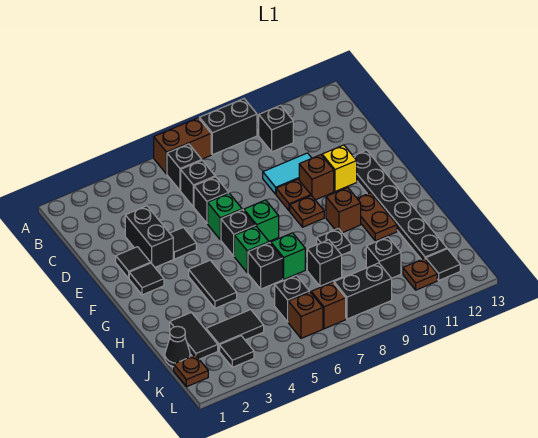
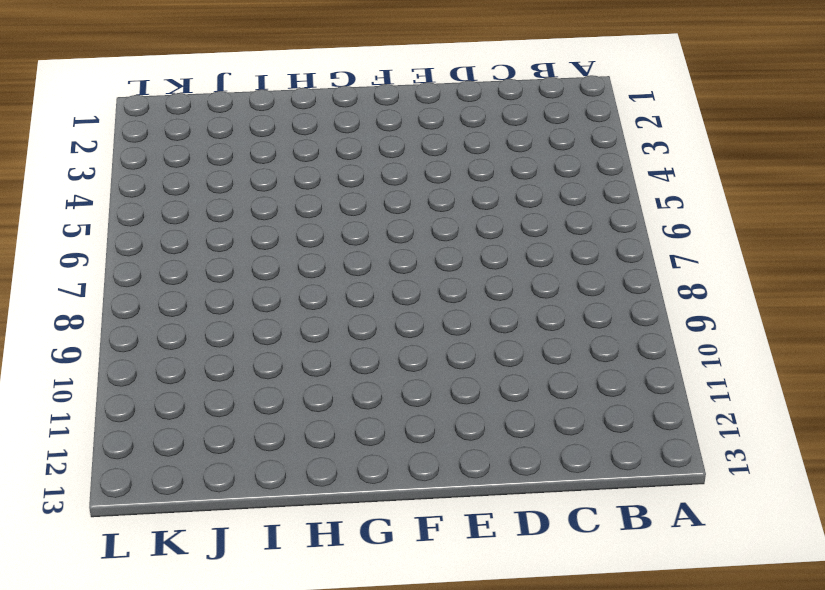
none -> brown brick A6:A7 level 1
none -> black brick A8:A9 level 1
none -> black brick B6 level 1
none -> black brick B10 level 1

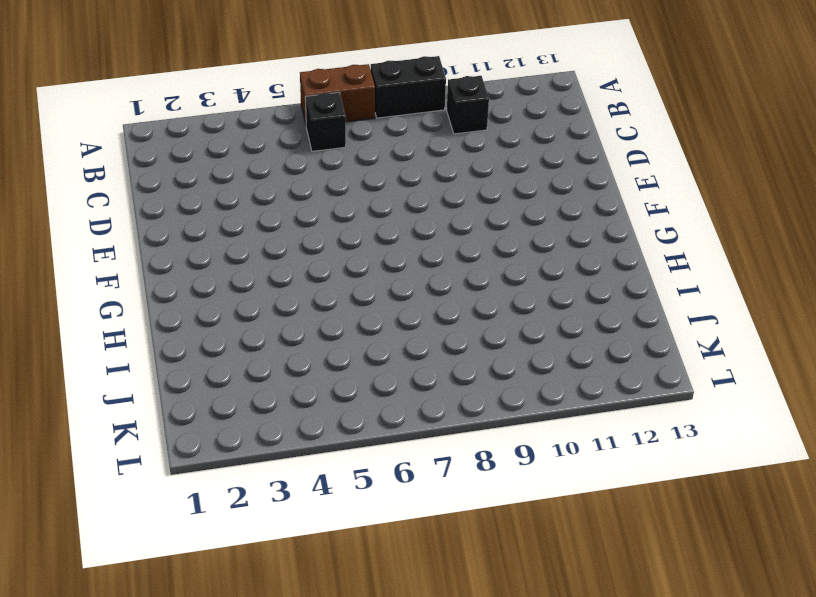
none -> black brick C6 level 1
none -> black brick D3:E3 level 1
none -> black brick D6 level 1
none -> cyan tile D9:D10 level 1

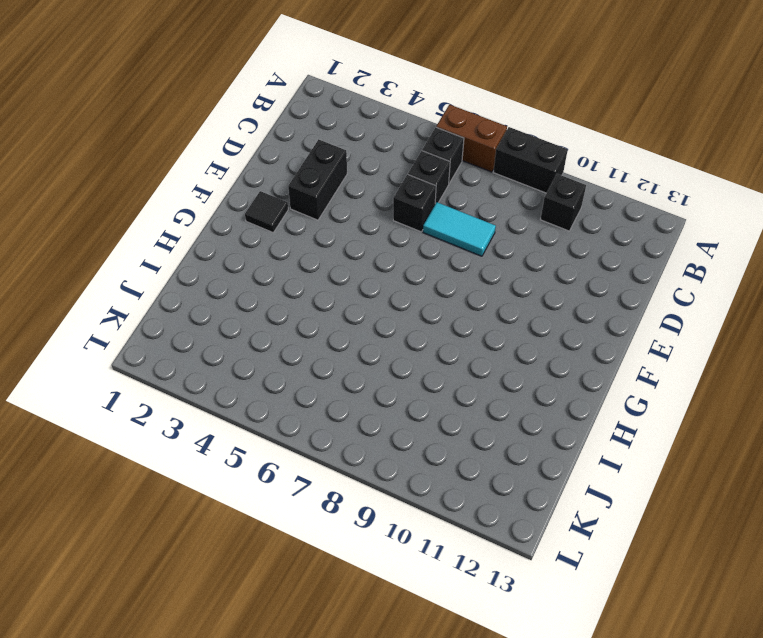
cyan tile D7:D8 level 1 -> cyan tile D9:D10 level 1
none -> black tile E2 level 1
none -> black tile E4 level 1
none -> green brick E6 level 1
none -> brown plate E9 level 1

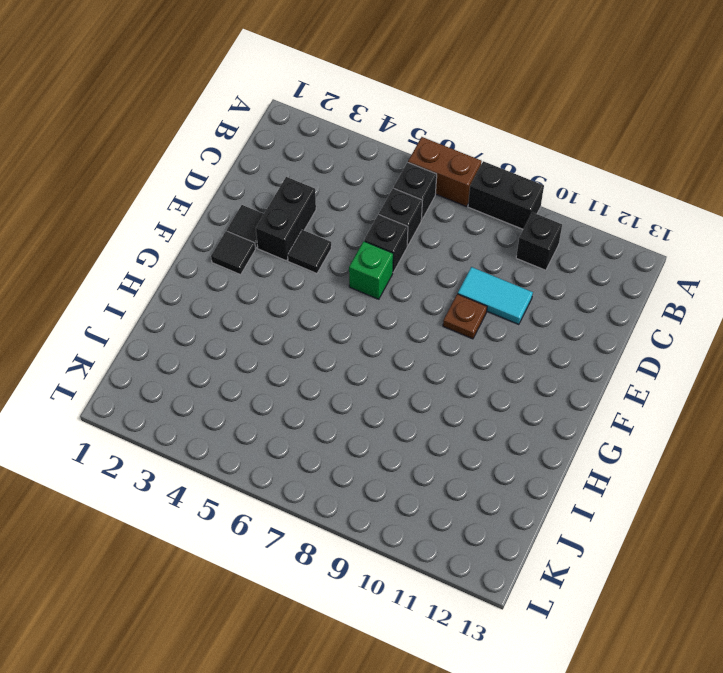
none -> brown brick E10 level 1
none -> yellow brick E11 level 1
none -> black plate E12:J12 level 1
none -> black brick F6 level 1

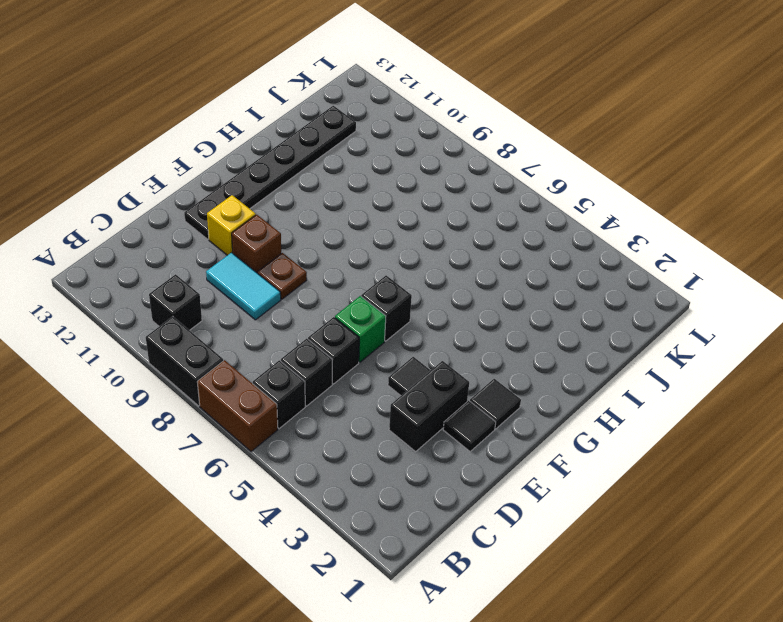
none -> green brick F7 level 1
none -> brown plate F9 level 1
none -> black tile G4:H4 level 1
none -> green brick G6 level 1

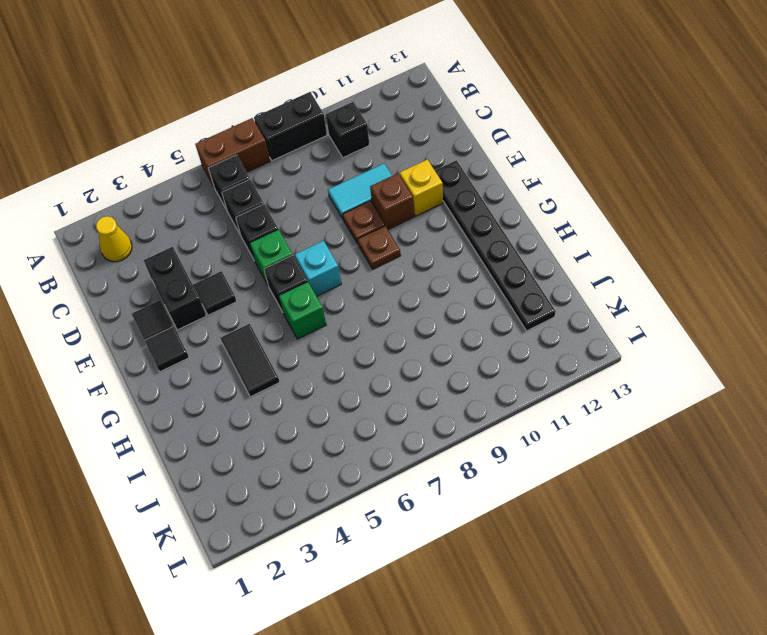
yellow cone B2 level 1 -> none
cyan brick F7 level 1 -> green brick F7 level 1
none -> brown brick G10 level 1
none -> brown plate G11:H11 level 1
none -> black brick H6 level 1
none -> green brick H7 level 1

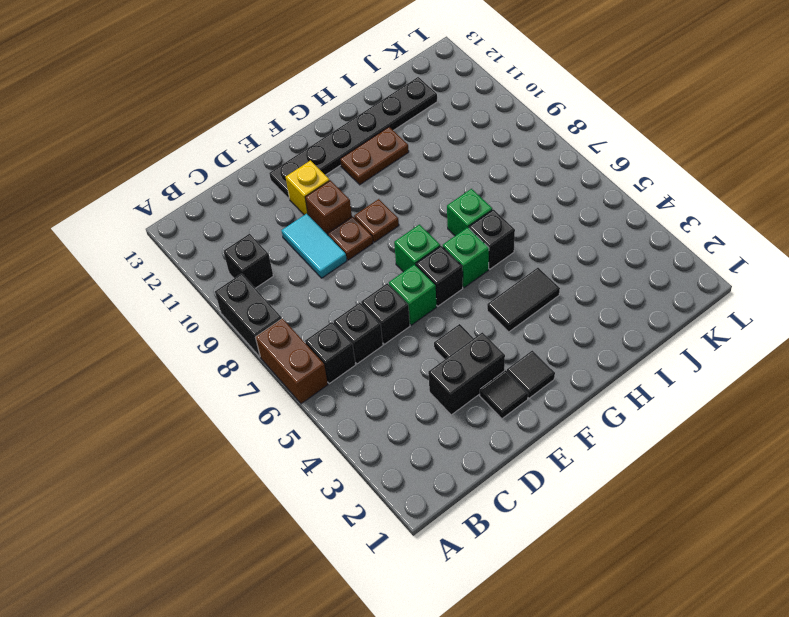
none -> brown brick G10 level 1
none -> black plate H9 level 1
none -> black tile I2:J2 level 1
none -> black brick I8 level 1

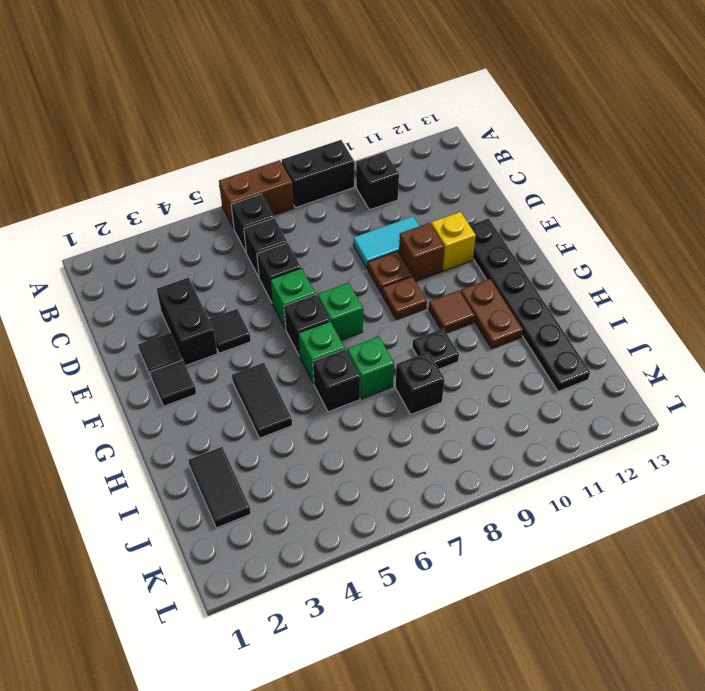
brown tile G10 level 1 -> brown brick G10 level 1
none -> black cone J1 level 1
none -> black tile J3:J4 level 1
none -> black brick J6 level 1
none -> black brick J10 level 1

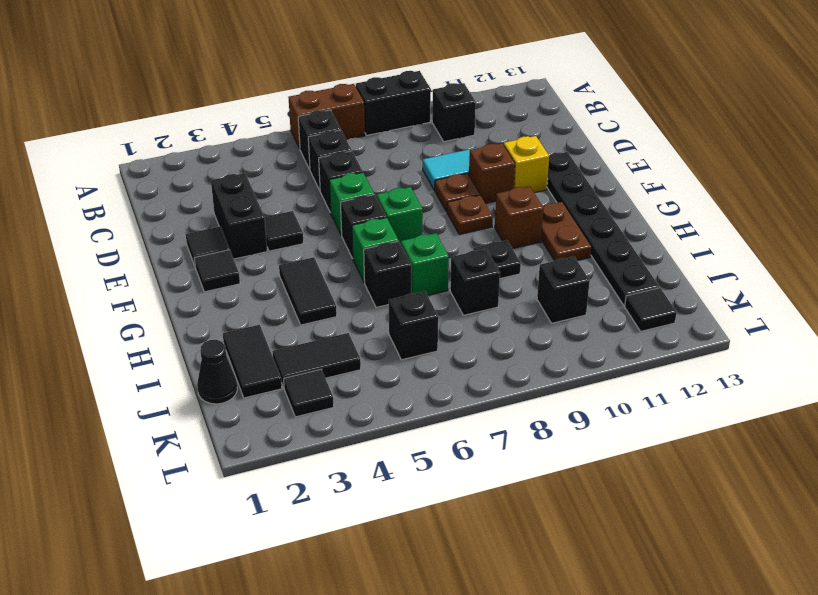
none -> brown plate K1 level 1
none -> brown brick K6 level 1
none -> brown brick K7 level 1
none -> black brick K8:K9 level 1

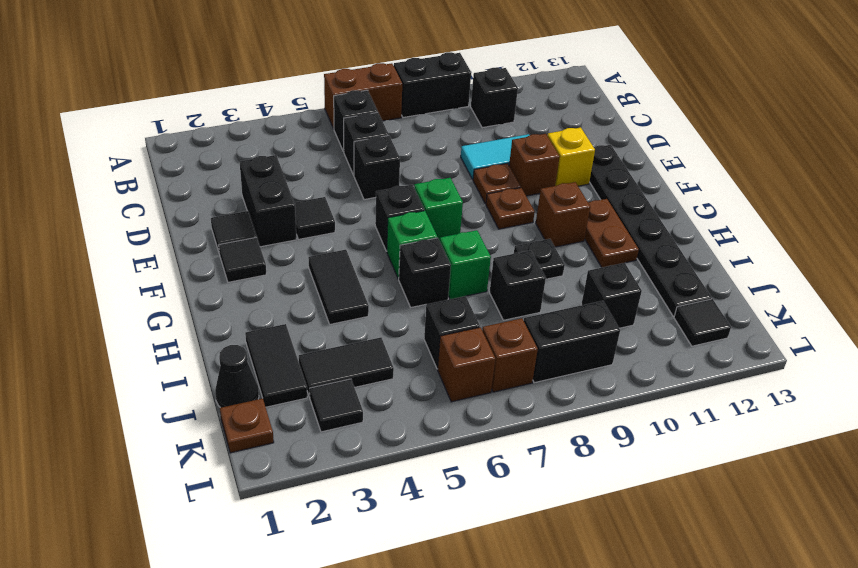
none -> green brick E6 level 1
none -> brown plate K11 level 1

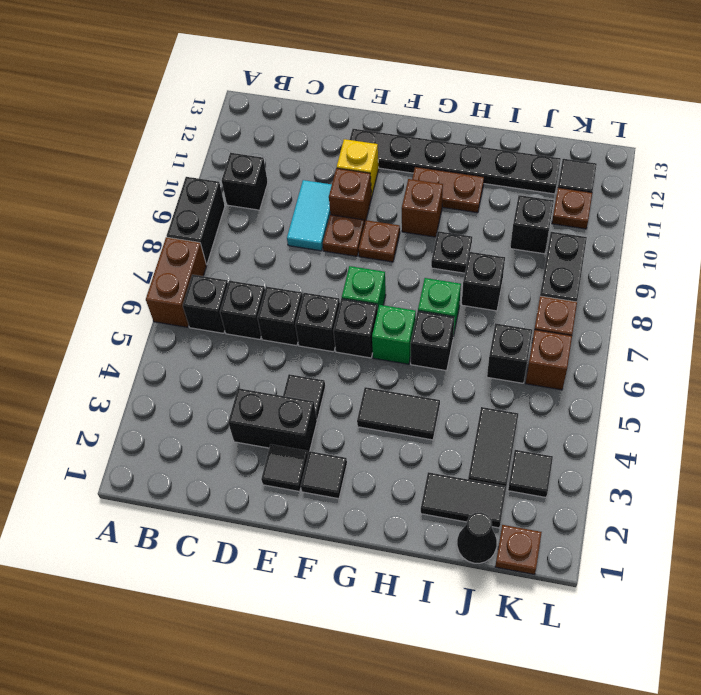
black brick E6 level 1 -> green brick E6 level 1

